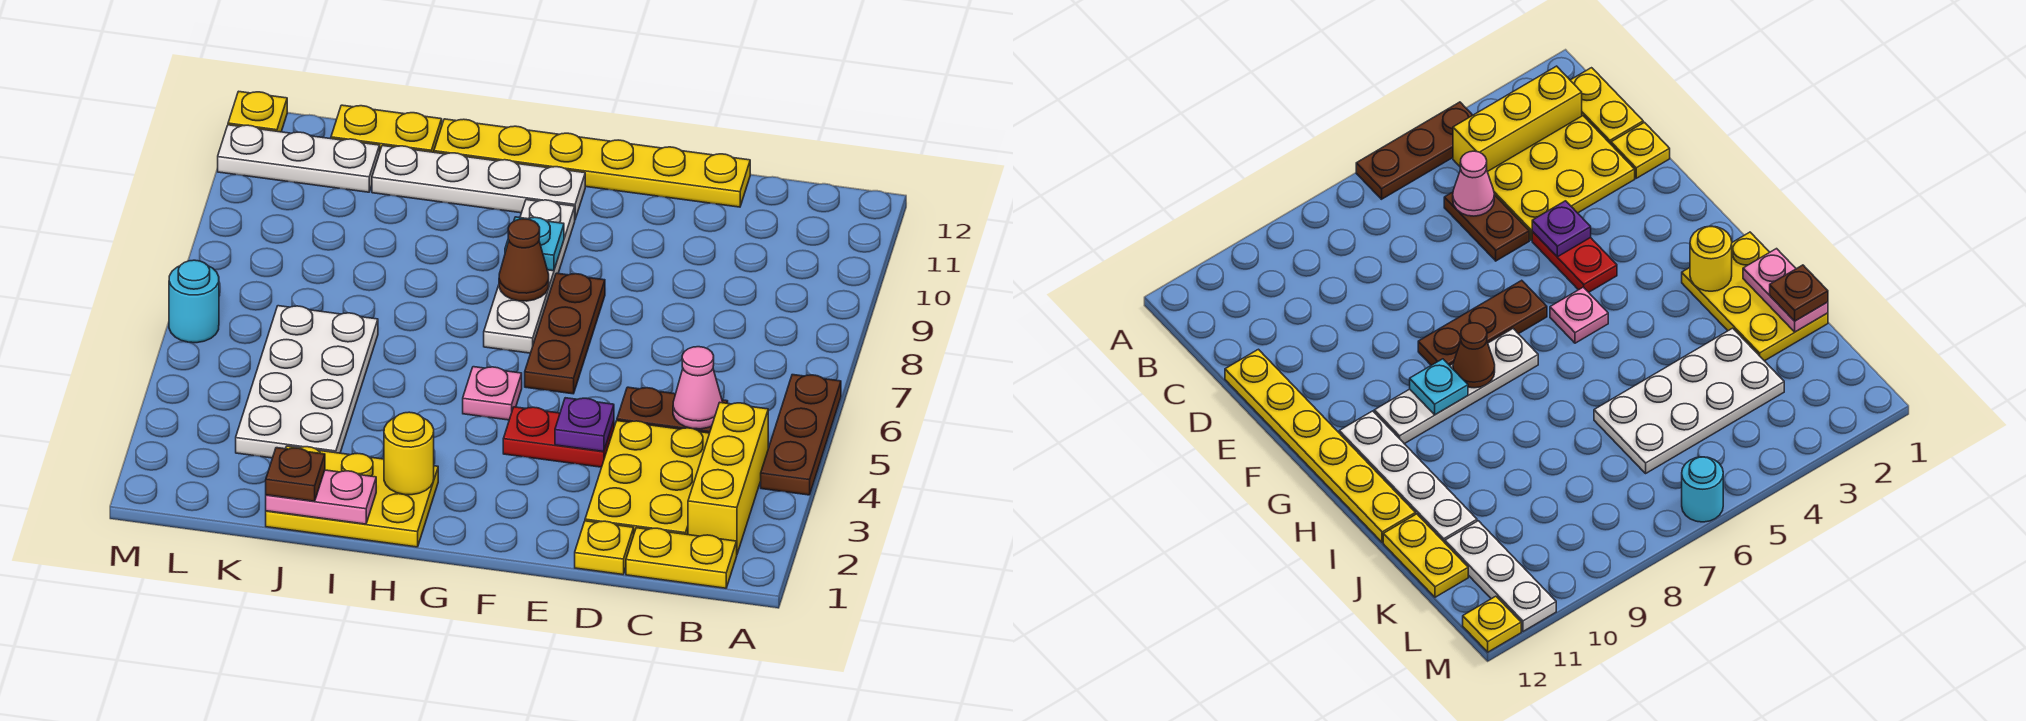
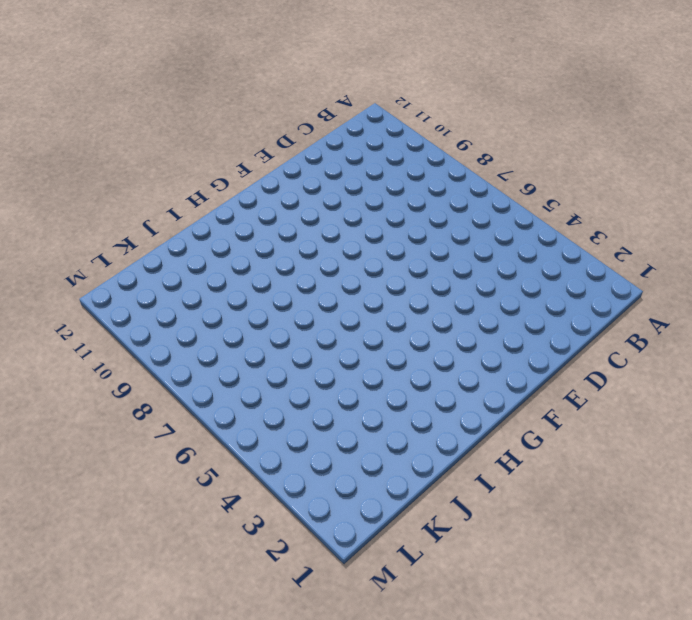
none -> brown plate A4:A6 level 1
none -> yellow plate B1:C1 level 1
none -> yellow brick B2:B4 level 1

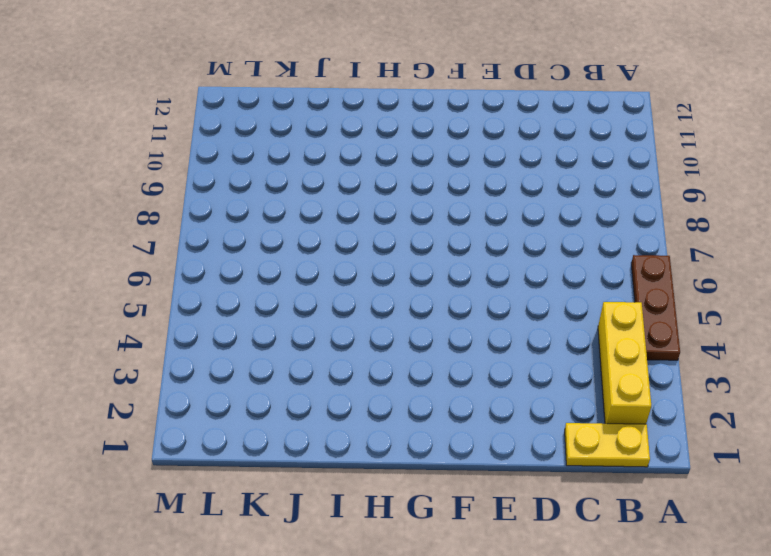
none -> yellow plate C2:D4 level 1
none -> brown plate C5:D5 level 1
none -> yellow plate D1 level 1

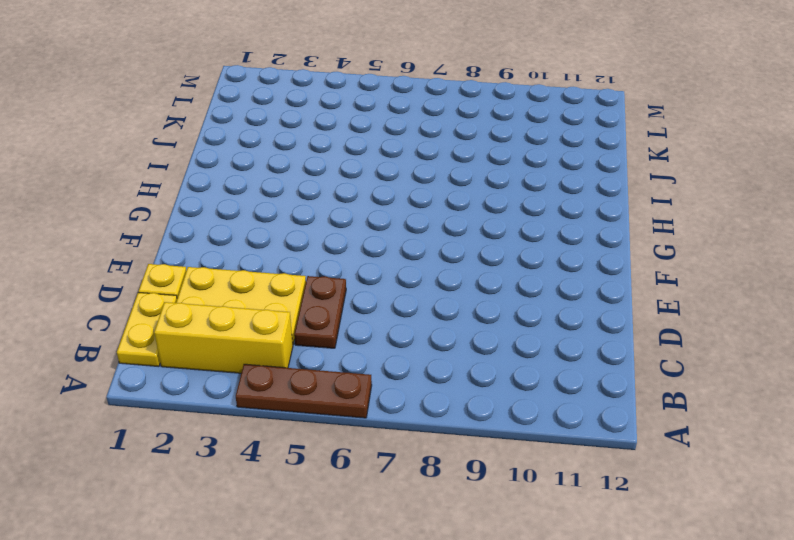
none -> yellow plate D12:I12 level 1
none -> red plate E4:F4 level 1
none -> brown plate F6:F8 level 1

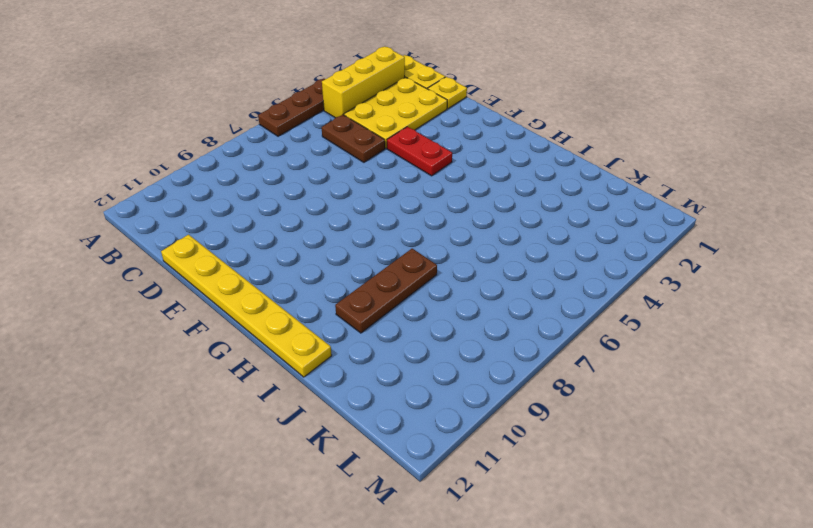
brown plate I8:I10 level 1 -> brown plate F6:F8 level 1
none -> pink plate G5 level 1
none -> white plate G7:G10 level 1
none -> white plate G11:J11 level 1

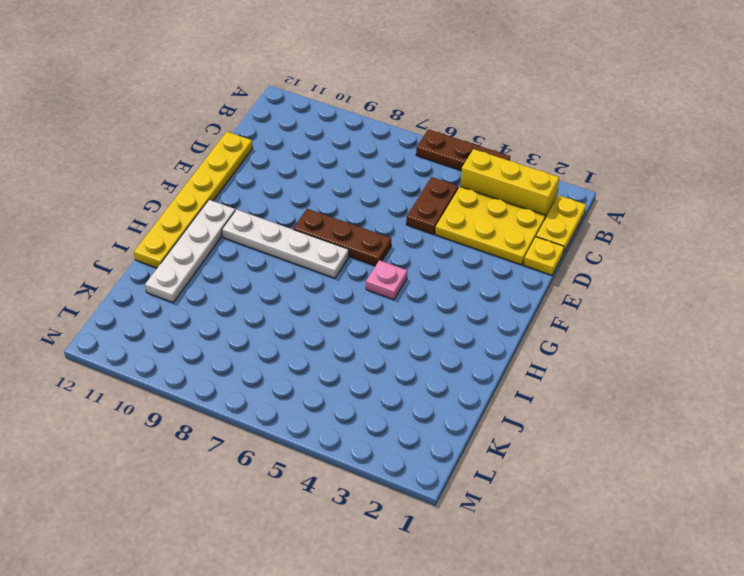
none -> red plate E4:F4 level 1
none -> yellow plate H1:J2 level 1
none -> white plate J3:K6 level 1

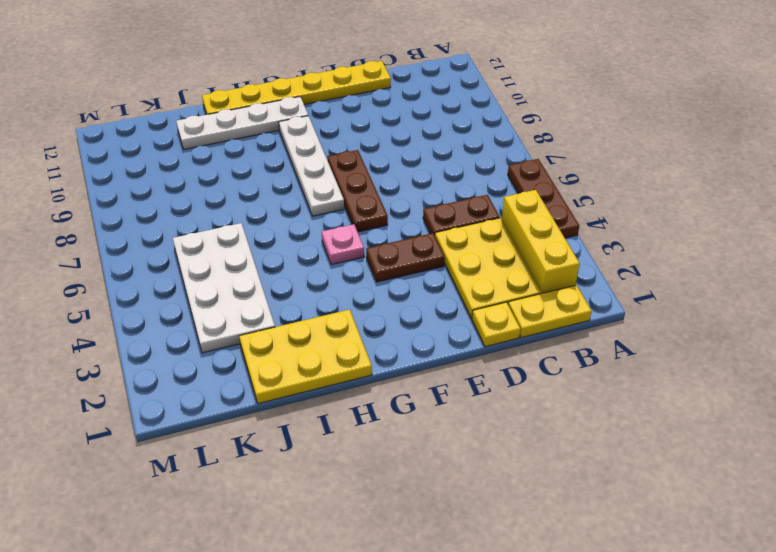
brown plate E4:F4 level 1 -> red plate E4:F4 level 1
none -> yellow plate J12:K12 level 1
none -> white plate K11:M11 level 1
none -> cyan round brick M6 level 1

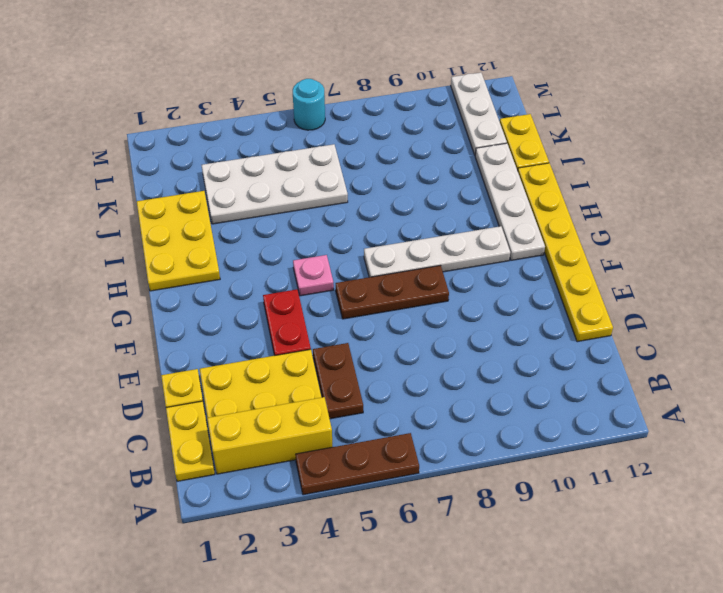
none -> yellow plate M12 level 1
none -> pink cone C5 level 2
none -> purple plate E4 level 2

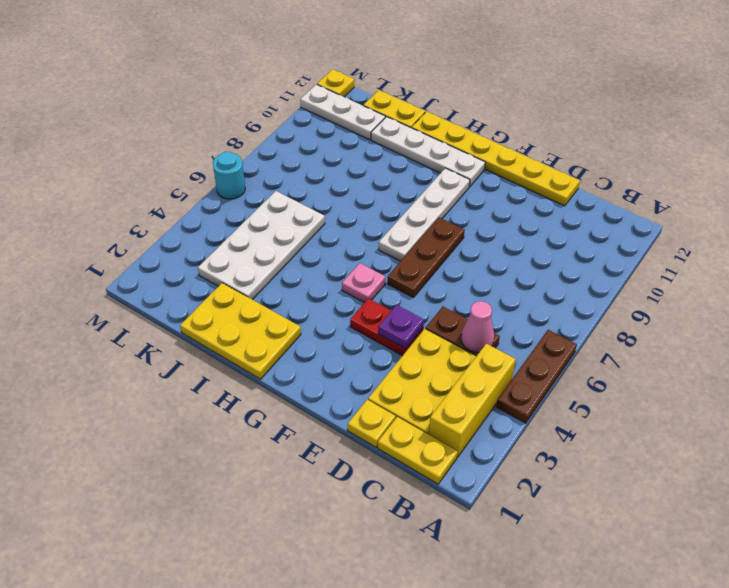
none -> brown cone G8 level 2
none -> cyan plate G9 level 2
none -> yellow round brick H2 level 2

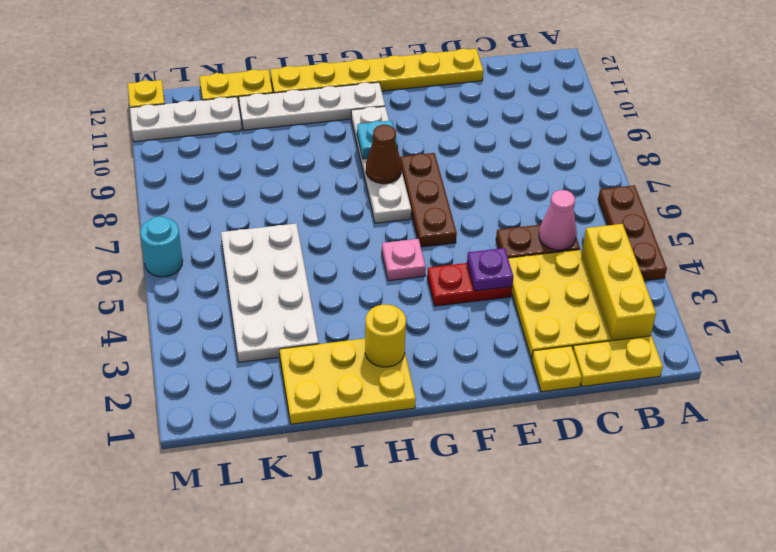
none -> pink plate I1:J1 level 2
none -> brown plate J1 level 3

